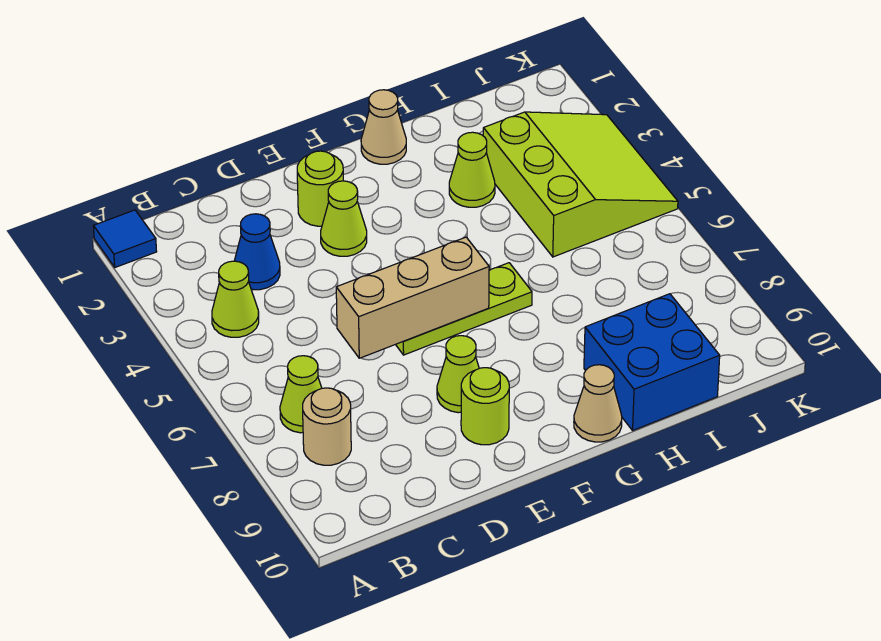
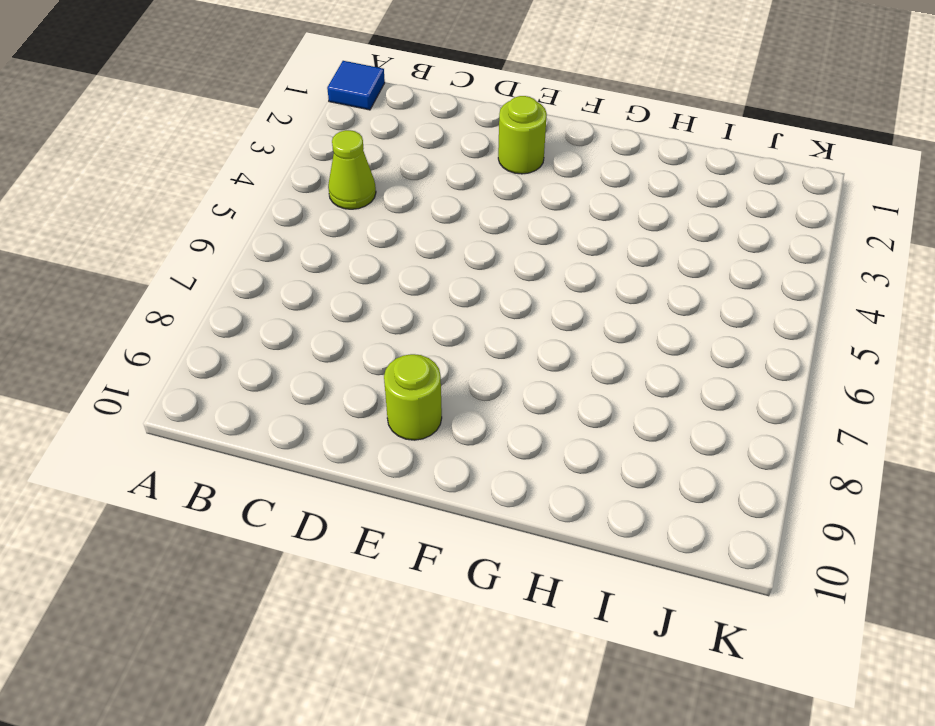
none -> lime cone B7 level 1
none -> tan round brick B8 level 1
none -> blue cone C3 level 1

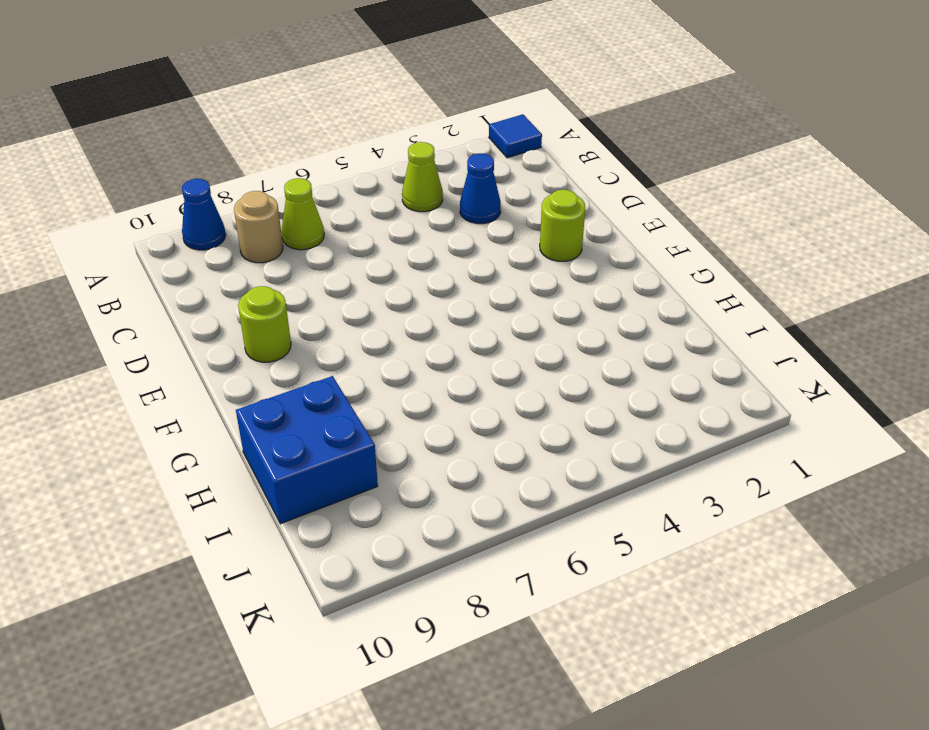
blue cone A9 level 1 -> none
none -> lime cone E3 level 1
none -> lime plate E6:G6 level 1
none -> lime cone E8 level 1

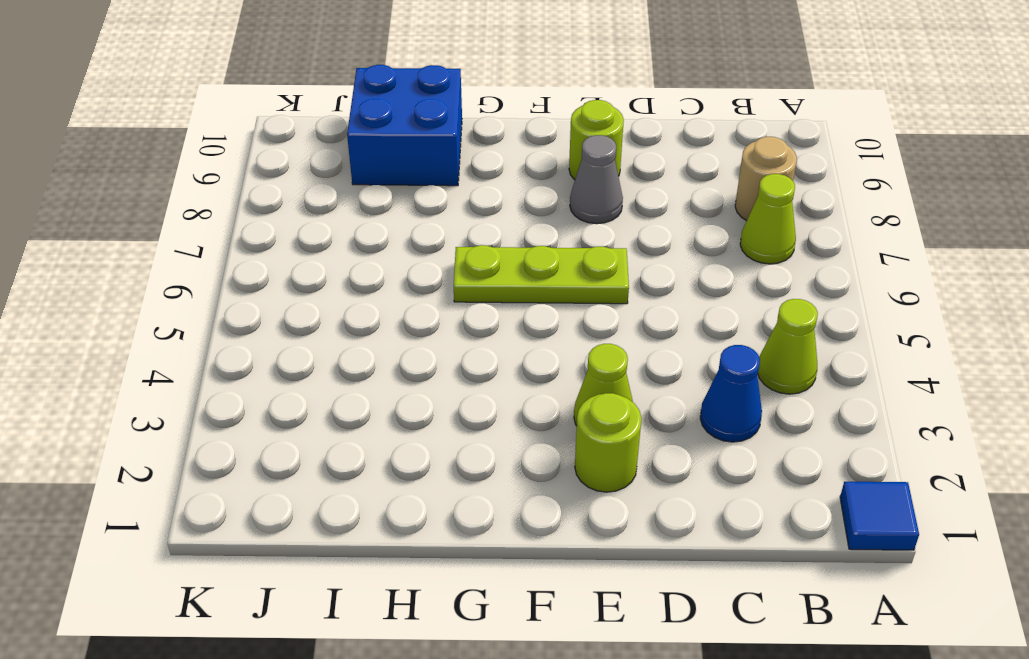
grey cone E8 level 1 -> lime cone E8 level 1
none -> tan cone G1 level 1
none -> tan cone G10 level 1
none -> lime cone H3 level 1

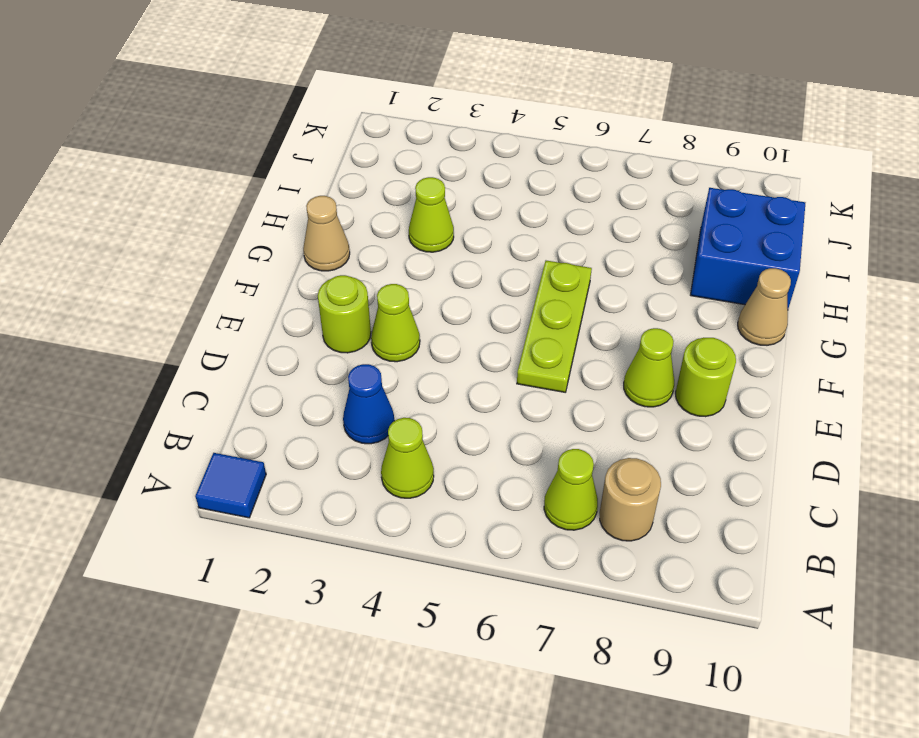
none -> lime slope I3:K5 level 1 top I
none -> tan brick D6:F6 level 2

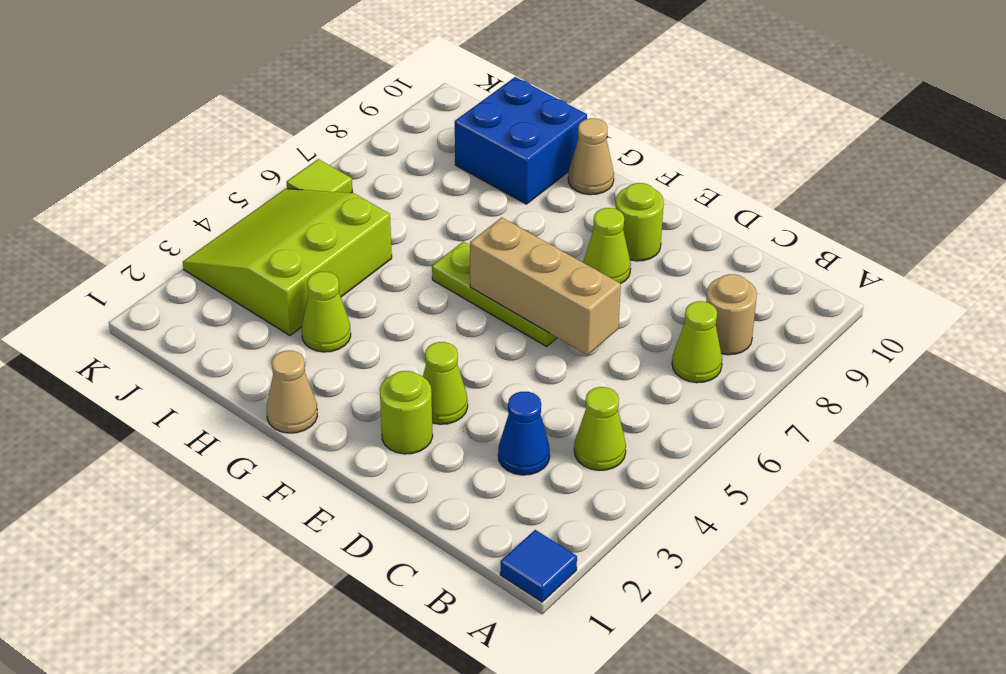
lime tile K6 level 1 -> none

